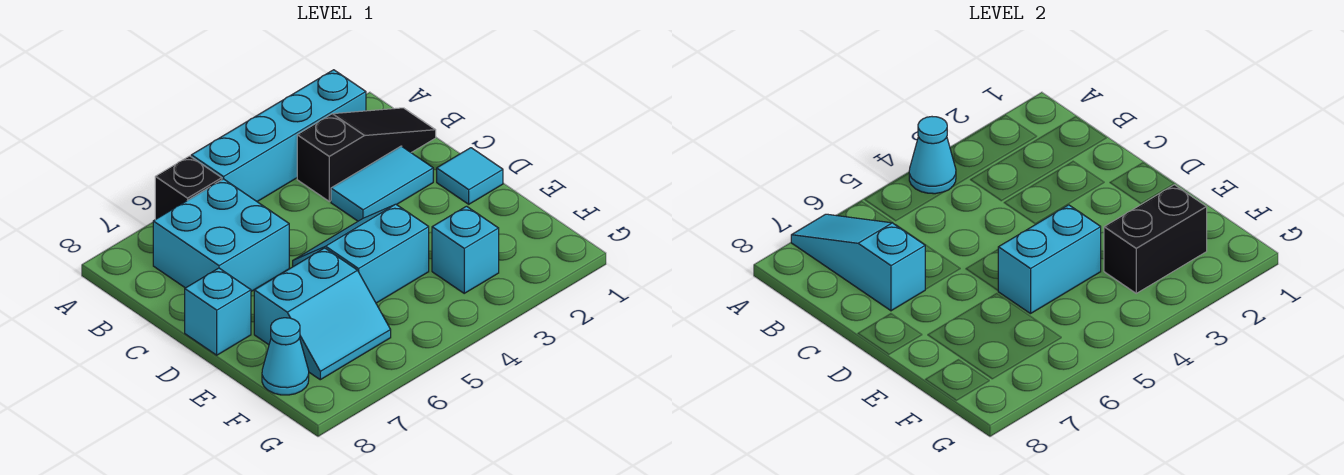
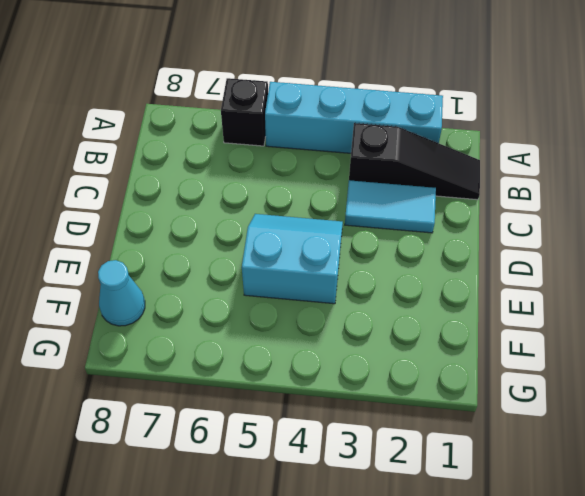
none -> cyan brick B6:C7 level 1
none -> cyan tile D1 level 1
none -> cyan brick D8 level 1

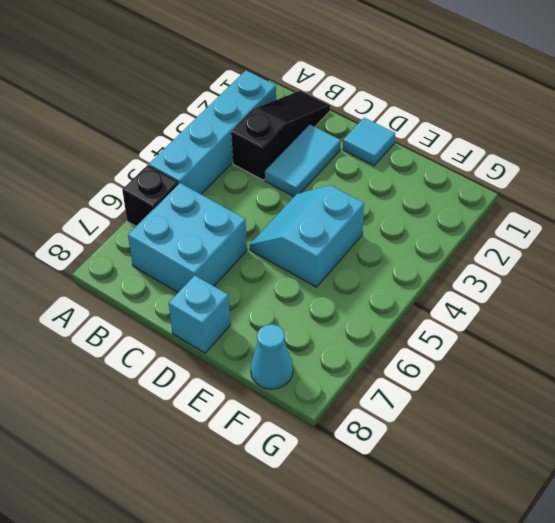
none -> cyan slope E6:F7 level 1 top E
none -> cyan brick F3 level 1
none -> cyan cone A4 level 2

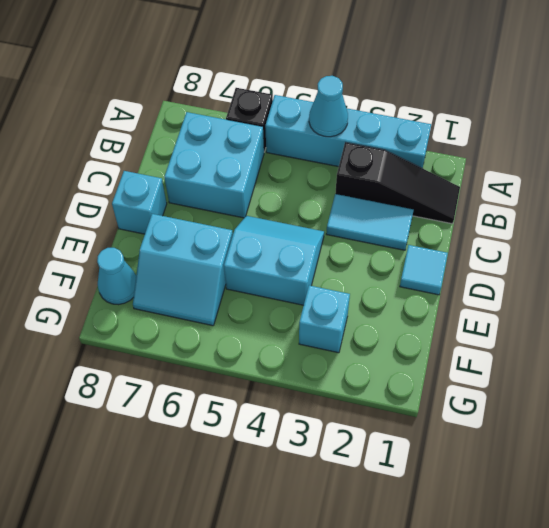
none -> cyan slope A7:C7 level 2 top C
none -> cyan brick E4:E5 level 2
none -> black brick F2:F3 level 2

